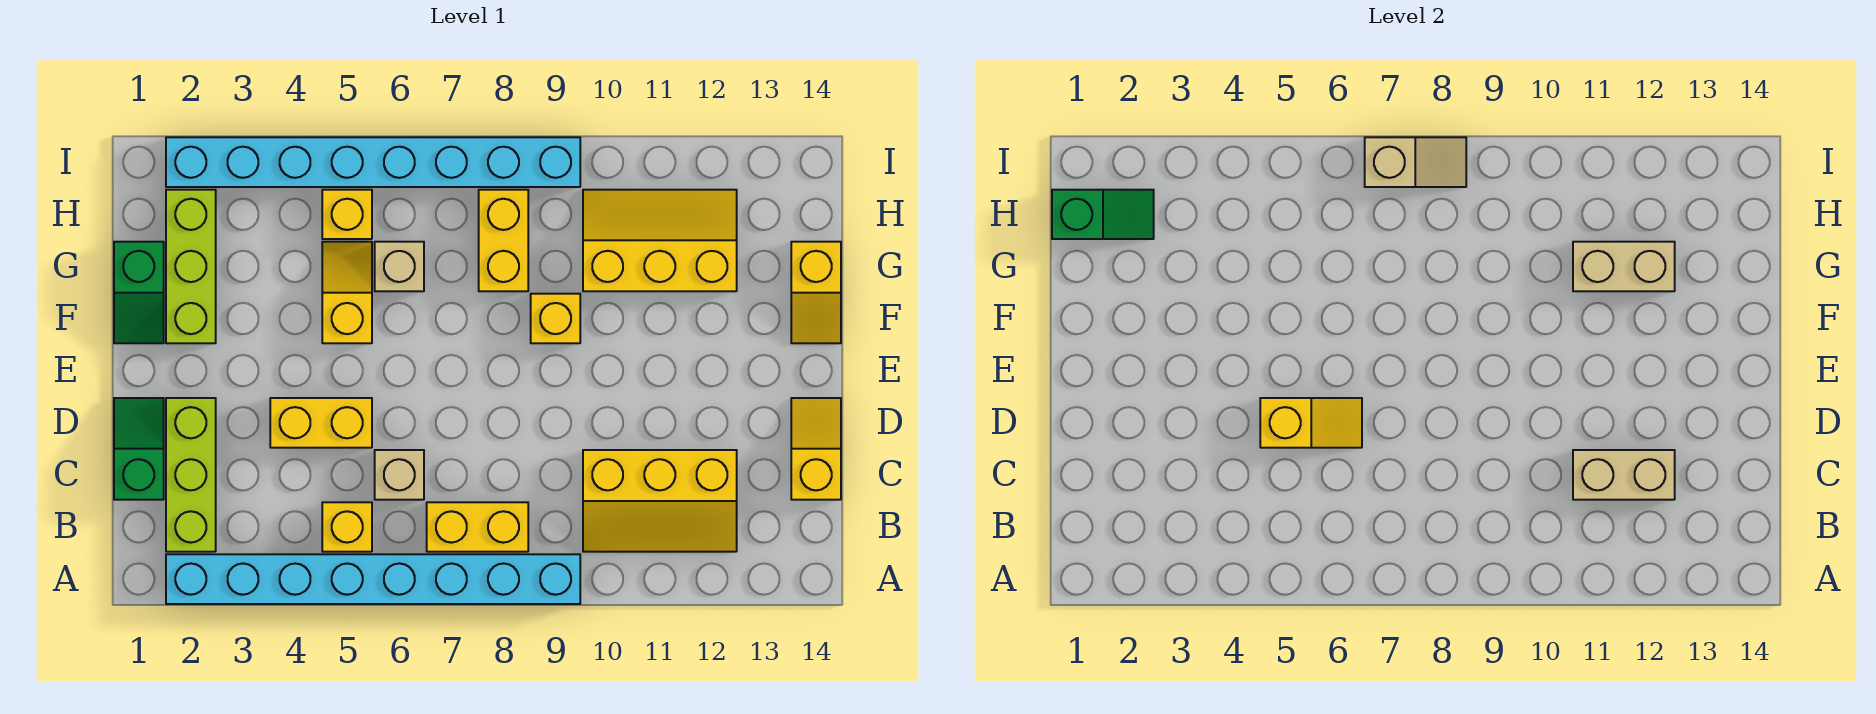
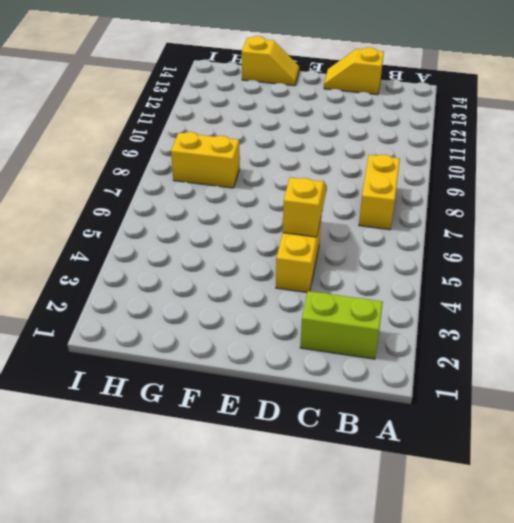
lime brick B2:C2 level 1 -> lime brick B2:D2 level 1
none -> cyan brick A2:A9 level 1
none -> yellow brick B5 level 1
none -> yellow slope B10:C12 level 1 top C

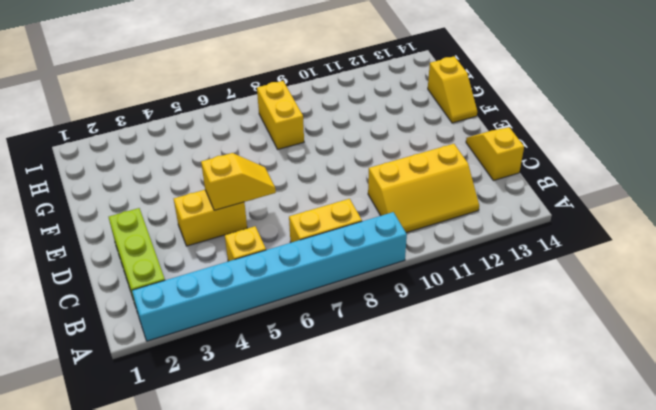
none -> green slope C1:D1 level 1 top C
none -> tan brick C6 level 1
none -> green slope F1:G1 level 1 top G

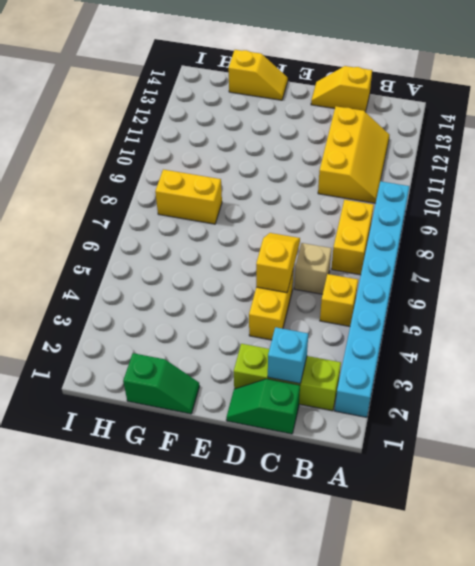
cyan brick C2 level 2 -> none
none -> lime brick F2:H2 level 1
none -> yellow slope F5:G5 level 1 top F
none -> yellow brick F9 level 1

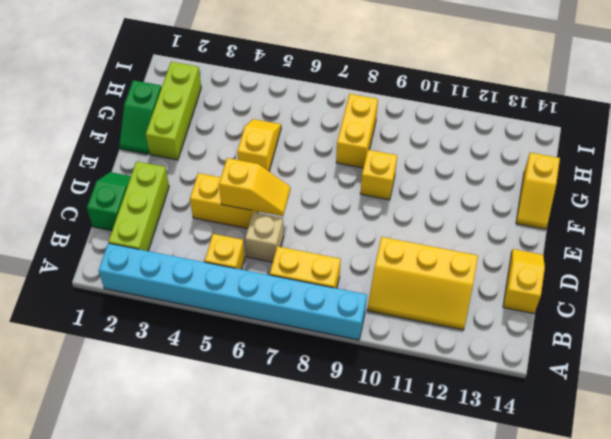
none -> tan brick G6 level 1
none -> yellow slope G10:H12 level 1 top G
none -> yellow brick H5 level 1

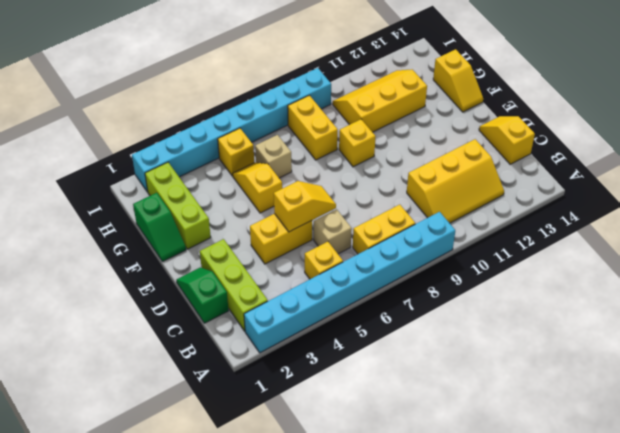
none -> tan brick C11:C12 level 2
none -> tan brick G11:G12 level 2
none -> green slope H1:H2 level 2 top 1

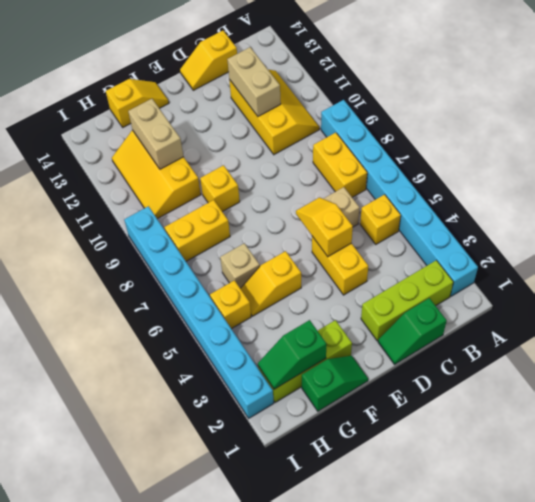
green slope G2:H2 level 2 top G -> green slope H1:H2 level 2 top 1
none -> tan slope I7:I8 level 2 top 7

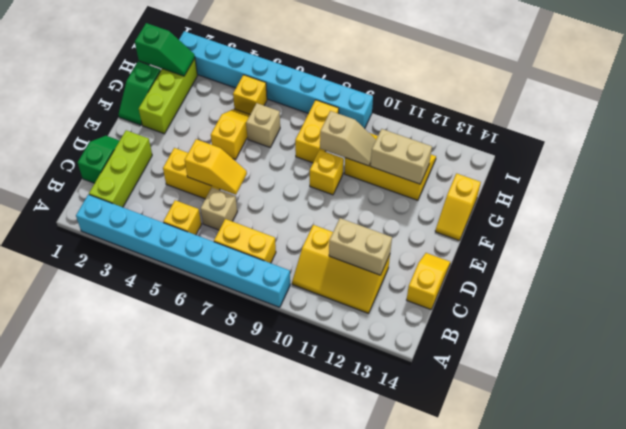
tan slope G9:G10 level 2 top 9 -> tan slope I7:I8 level 2 top 7

